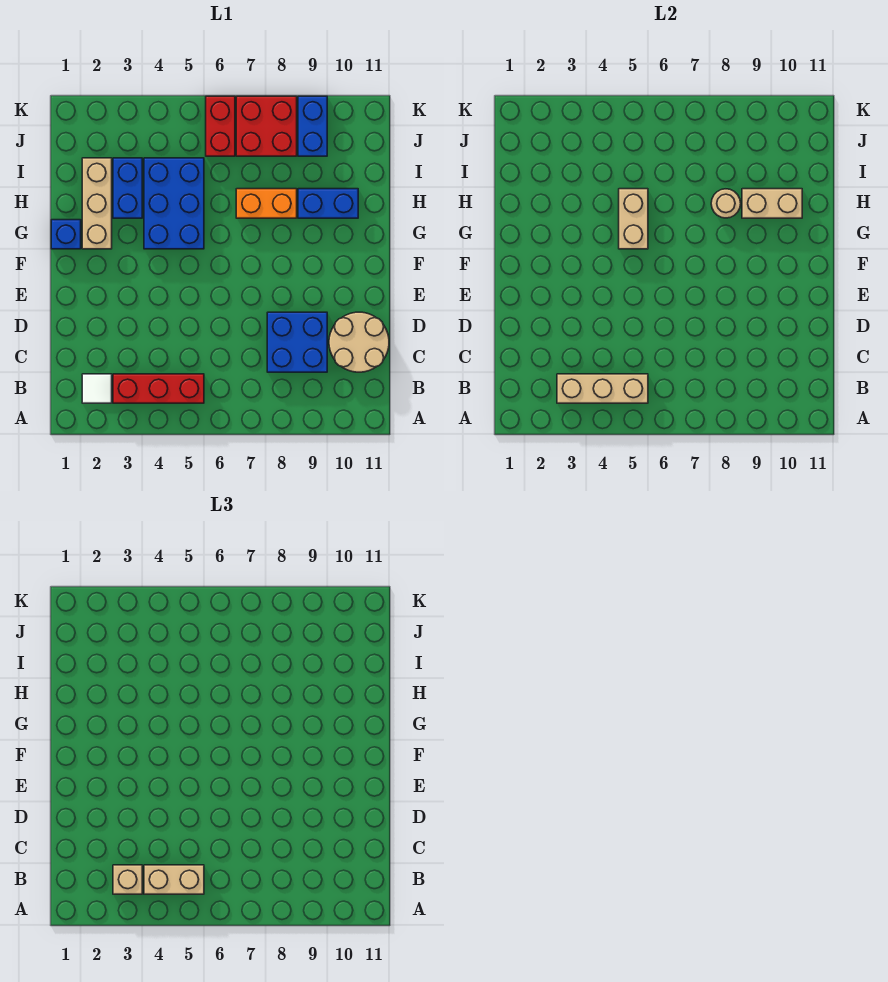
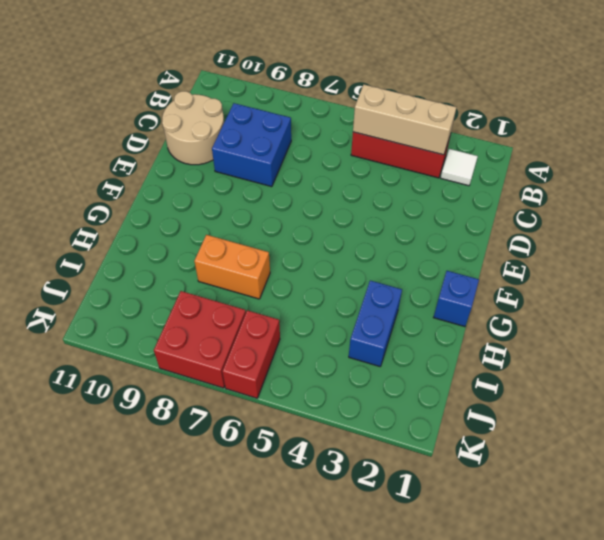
none -> tan brick G2:I2 level 1
none -> blue brick G4:I5 level 1
none -> blue brick H9:H10 level 1

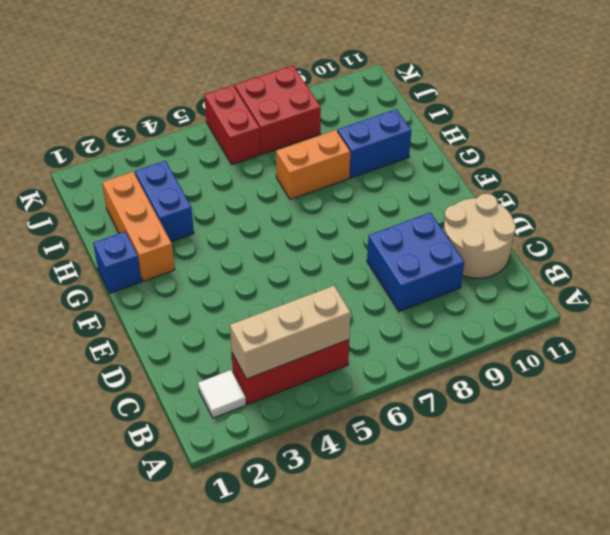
orange brick G2:I2 level 1 -> tan brick G2:I2 level 1
none -> blue brick G4:I5 level 1
none -> blue brick J9:K9 level 1
none -> tan brick G5:H5 level 2

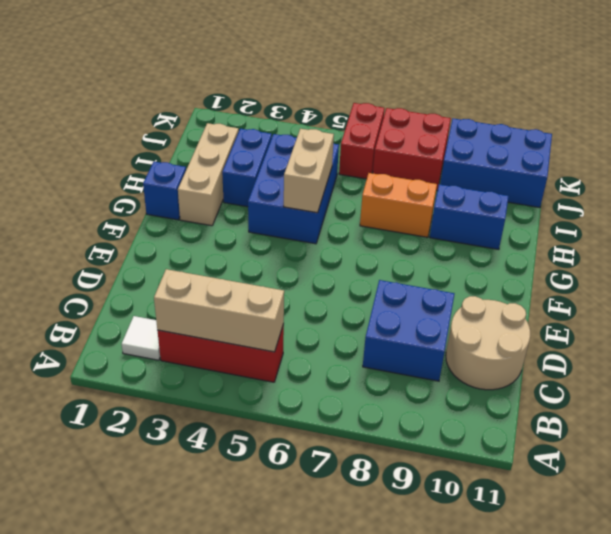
blue brick J9:K11 level 1 -> blue brick J9:K9 level 1
none -> tan round brick H8 level 2
none -> tan brick H9:H10 level 2
none -> tan brick B3 level 3

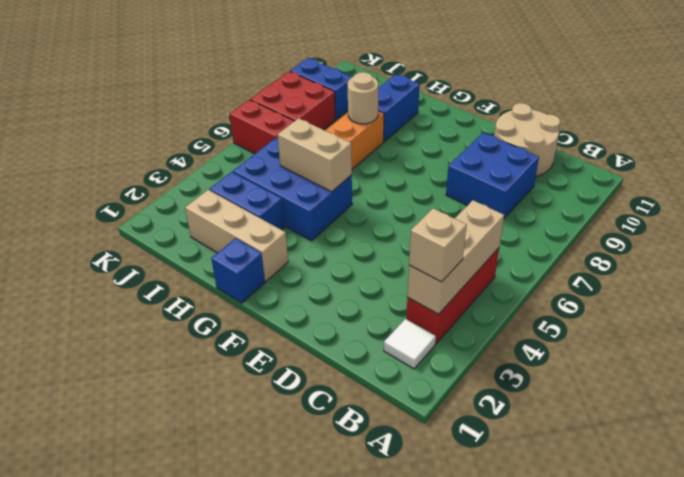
none -> tan brick H9:H10 level 2
none -> tan brick B4:B5 level 3

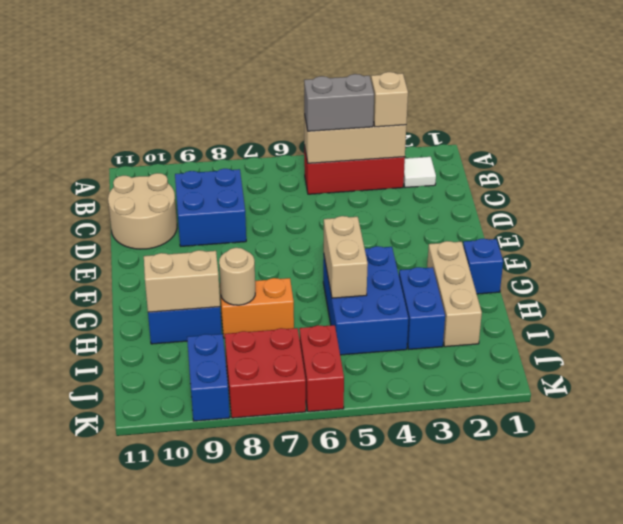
grey brick B4:B5 level 3 -> tan brick B4:B5 level 3

